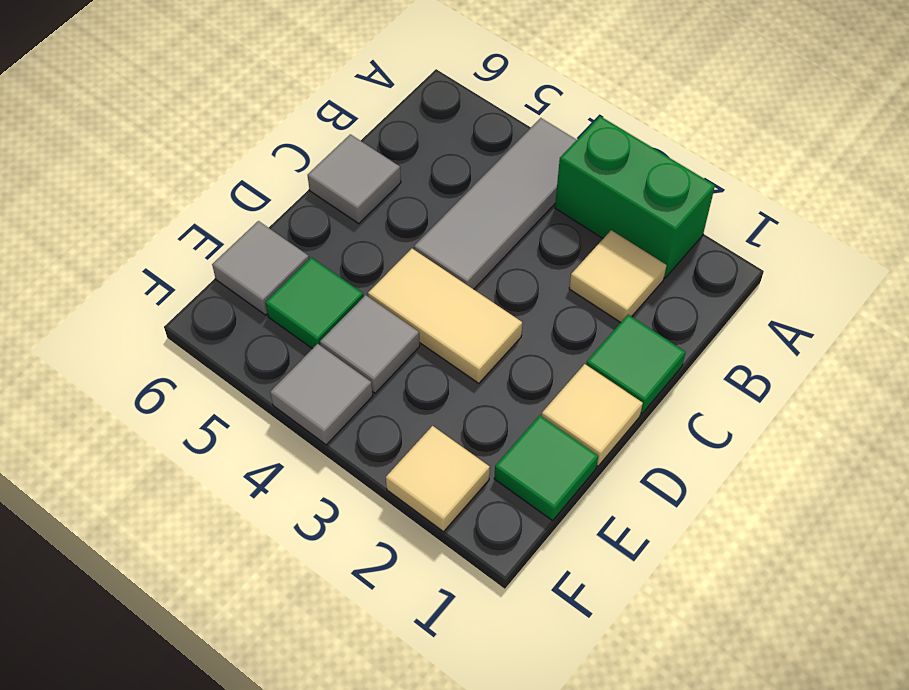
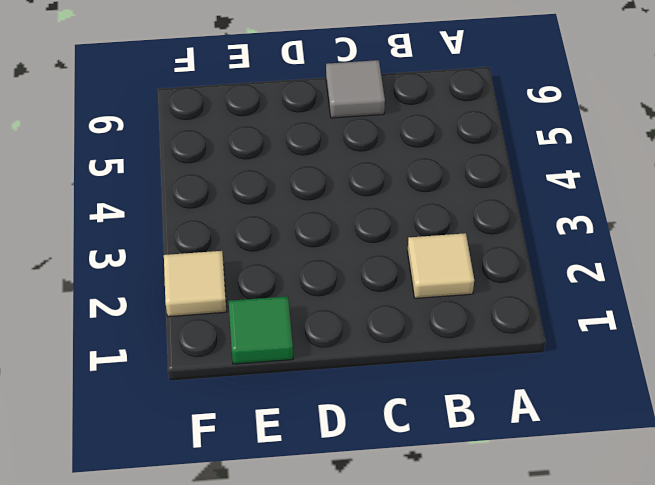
none -> green brick A2:A3 level 1
none -> grey tile A4:C4 level 1
none -> green tile C1 level 1

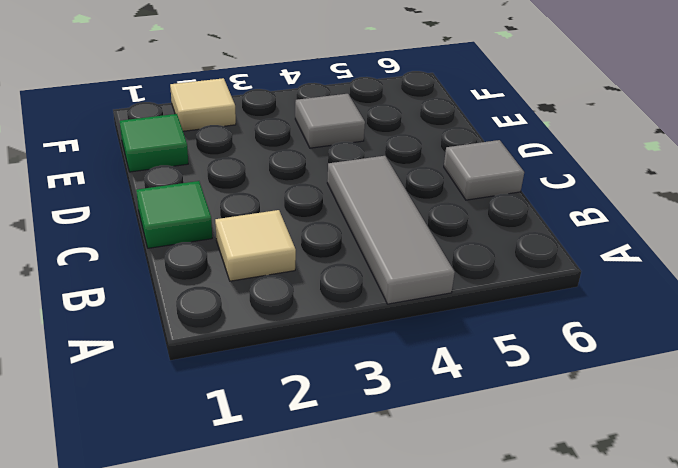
none -> green brick A2:A3 level 1
none -> tan tile D1 level 1
none -> tan tile D3:D4 level 1

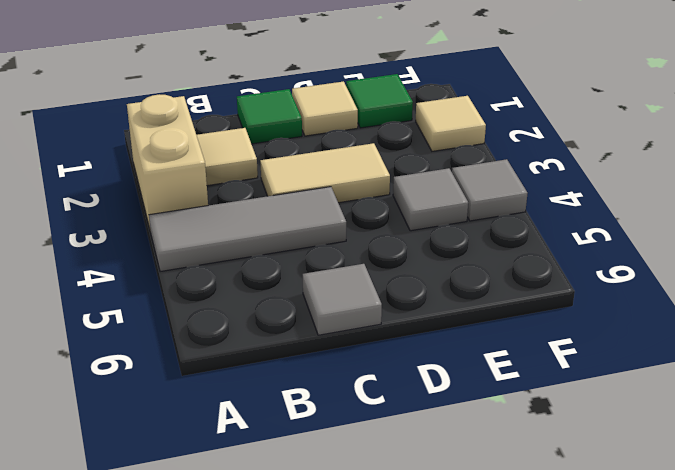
tan brick A2:A3 level 1 -> green brick A2:A3 level 1
tan tile C3:D3 level 1 -> tan tile D3:D4 level 1
none -> green tile E5 level 1
none -> grey tile E6 level 1

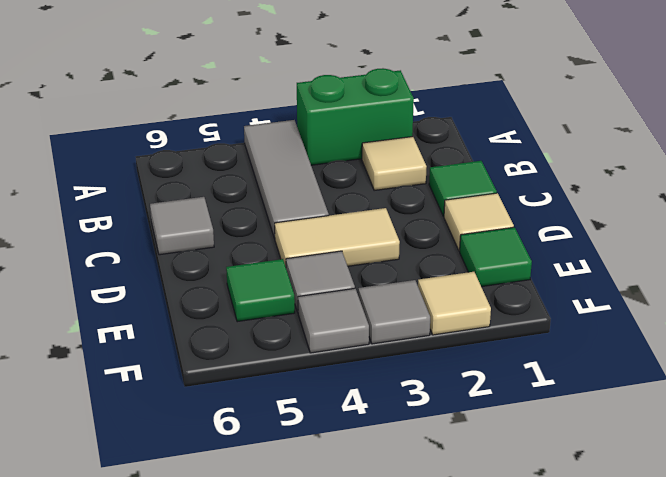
grey tile F3 level 1 -> grey tile E6 level 1

